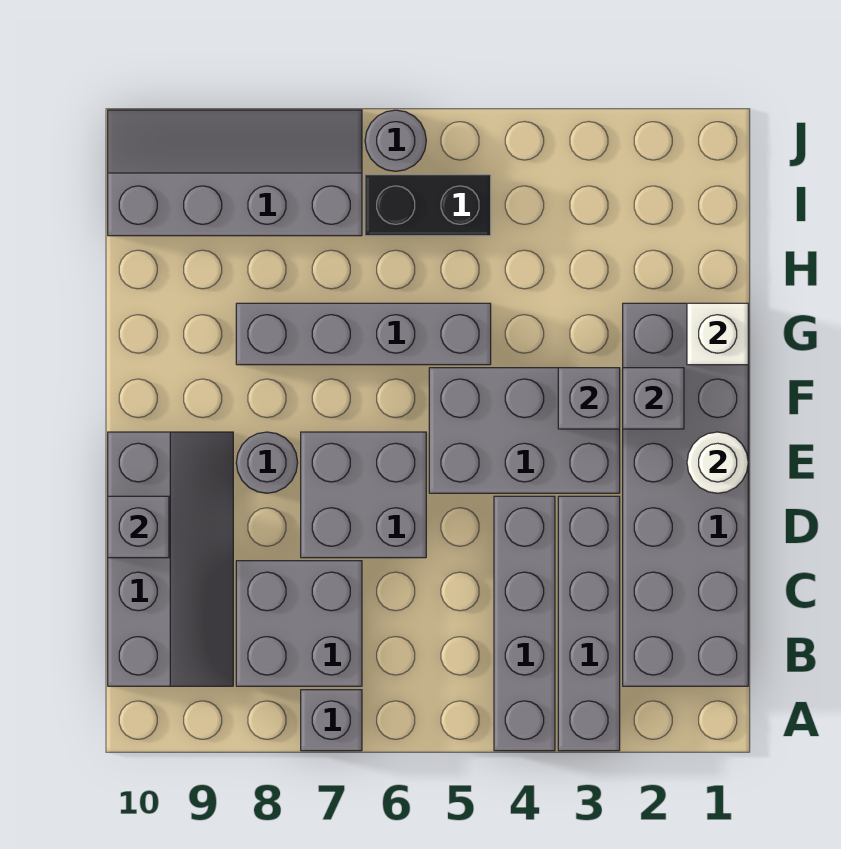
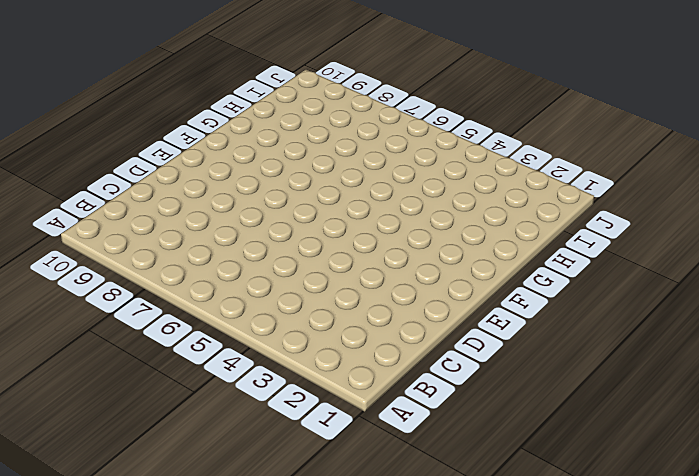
none -> grey brick A3:D3 level 1
none -> grey brick A4:D4 level 1
none -> grey brick A7 level 1

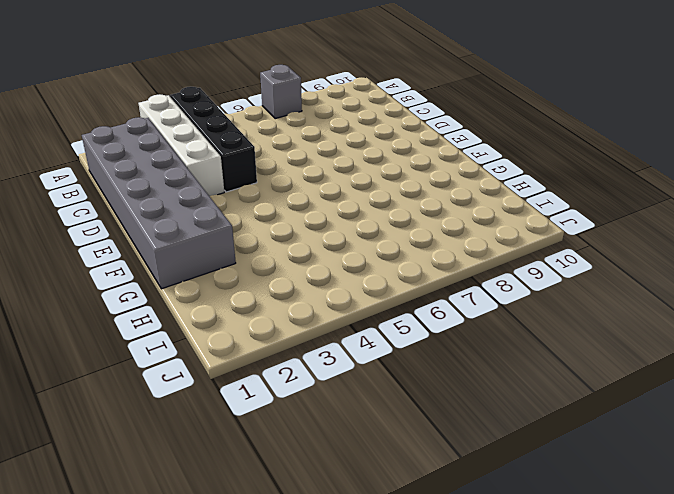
white brick A3:D3 level 1 -> grey brick A3:D3 level 1
black brick A4:D4 level 1 -> grey brick A4:D4 level 1
none -> grey brick B7:C8 level 1
none -> grey slope B9:E10 level 1 top 10
none -> grey brick D6:E7 level 1

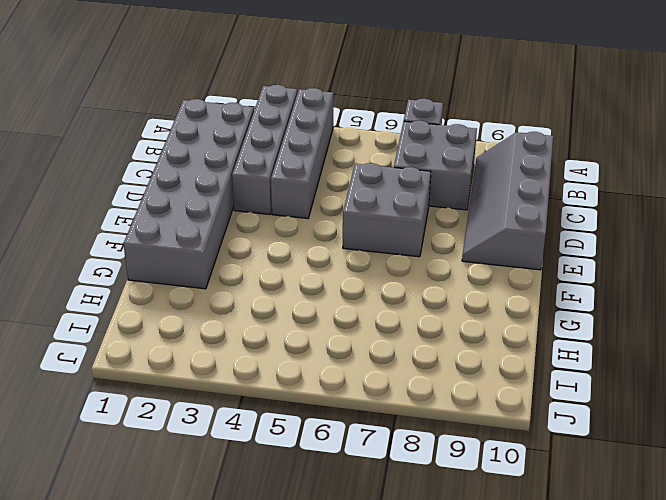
none -> grey brick E3:F5 level 1
none -> grey round brick E8 level 1
none -> grey brick G5:G8 level 1

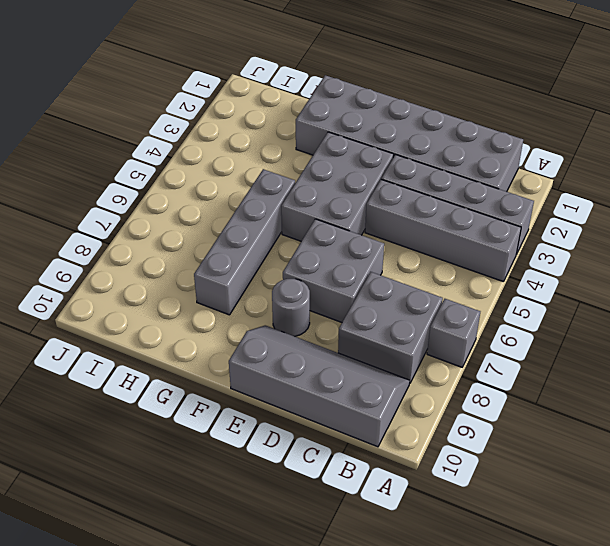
none -> black brick I5:I6 level 1
none -> grey slope I7:J10 level 1 top I
none -> grey round brick J6 level 1

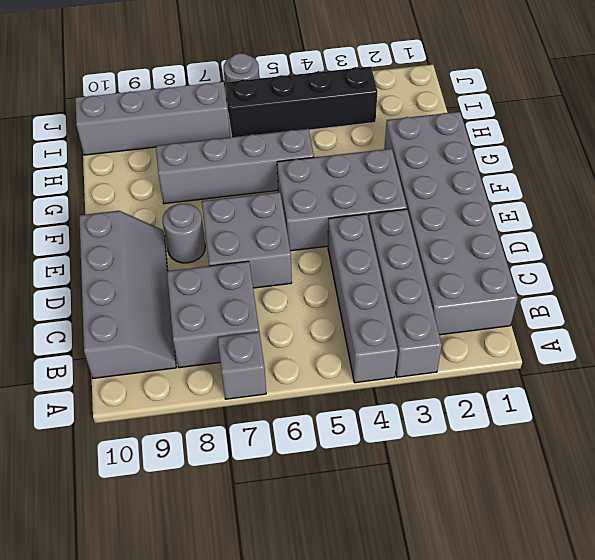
black brick I3:I6 level 1 -> black brick I5:I6 level 1
none -> grey brick D10 level 2
none -> white round brick E1 level 2
none -> grey brick F2 level 2

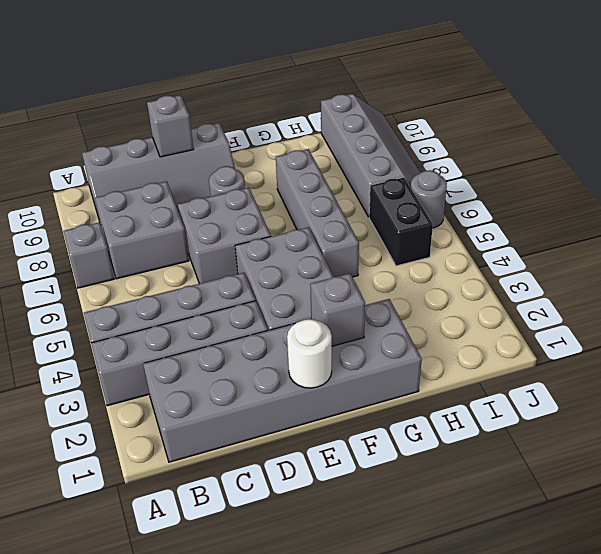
none -> grey brick F3 level 2
none -> white brick G1 level 2

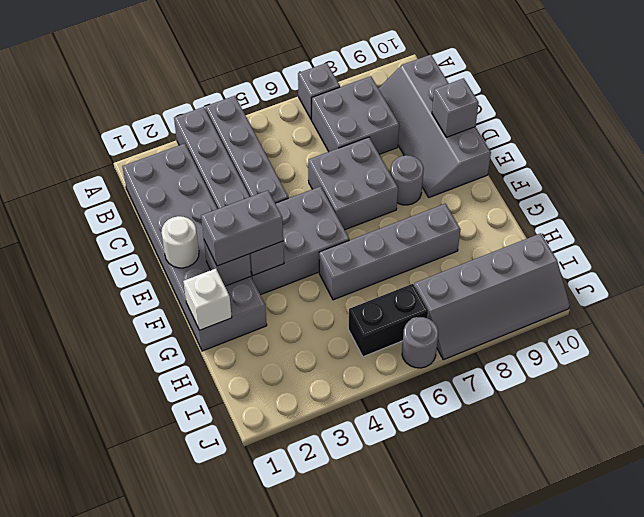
grey brick F2:F3 level 3 -> none

